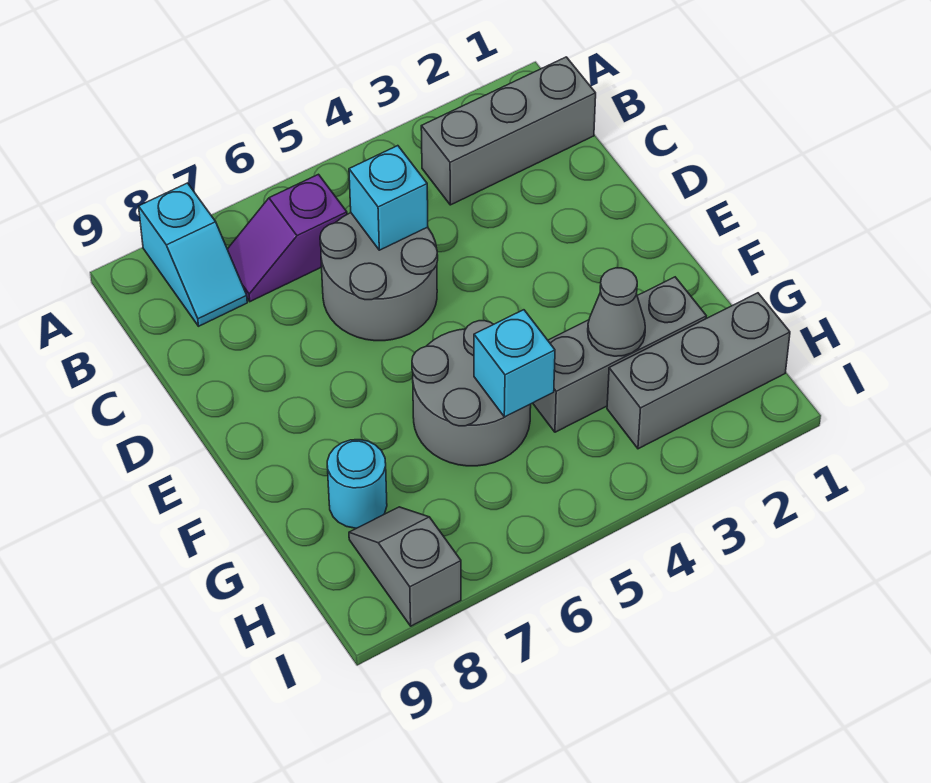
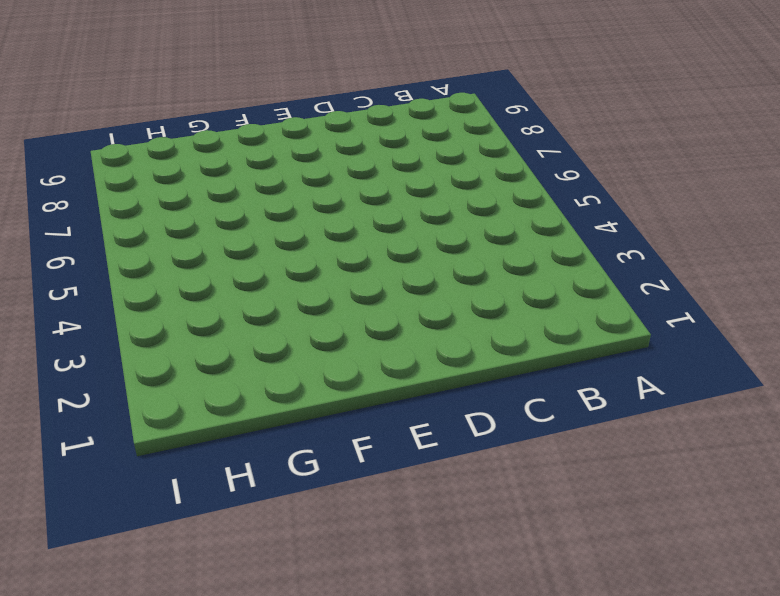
none -> cyan slope A8:B8 level 1 top A
none -> grey brick B1:B3 level 1
none -> purple slope B6:B7 level 1 top 6

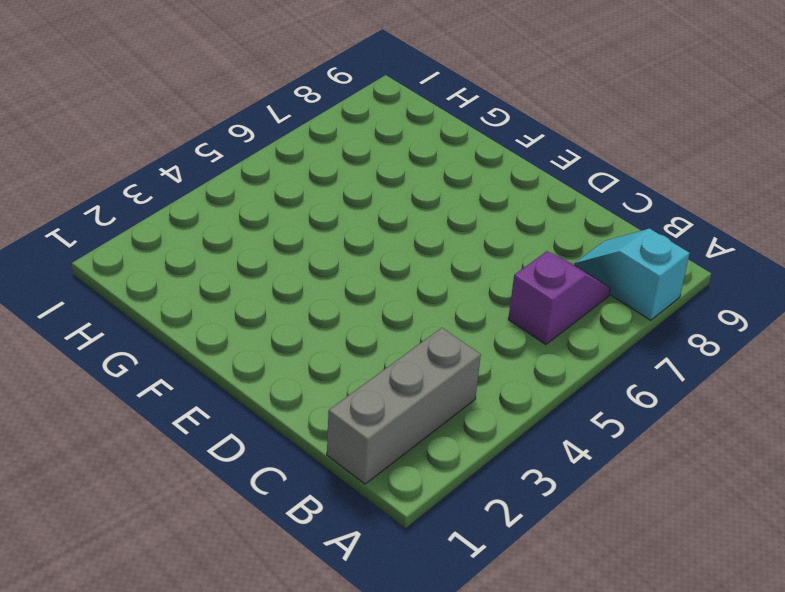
none -> grey round brick C5:D6 level 1
none -> grey round brick F5:G6 level 1
none -> grey brick G2:G4 level 1

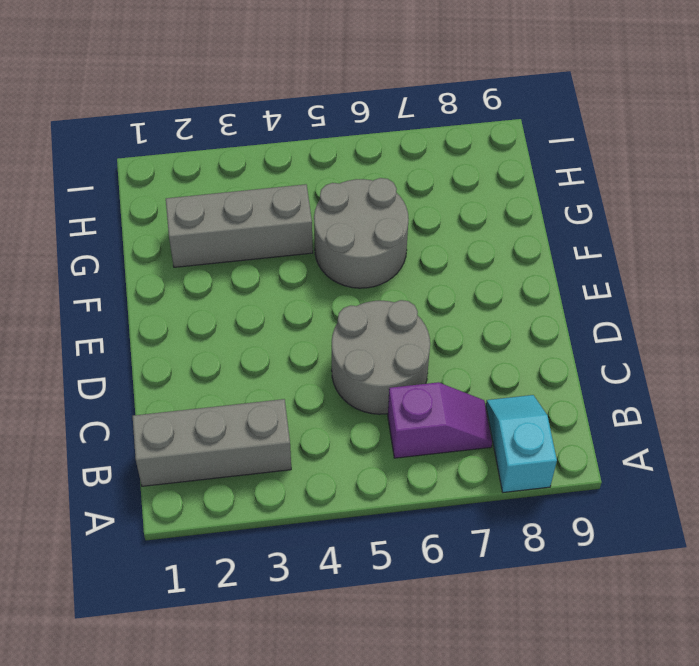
none -> cyan round brick G8 level 1
none -> grey brick H1:H3 level 1
none -> grey slope H8:I8 level 1 top I

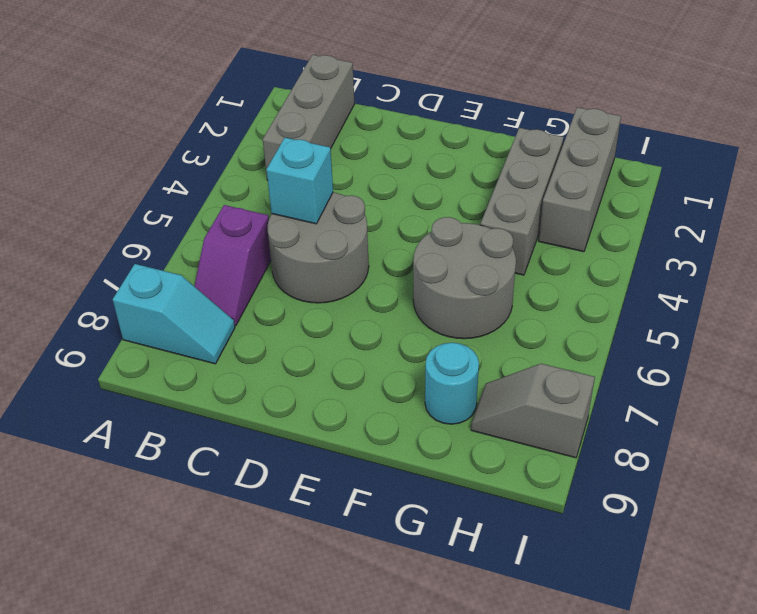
none -> grey cone G3 level 2
none -> cyan brick G5 level 2

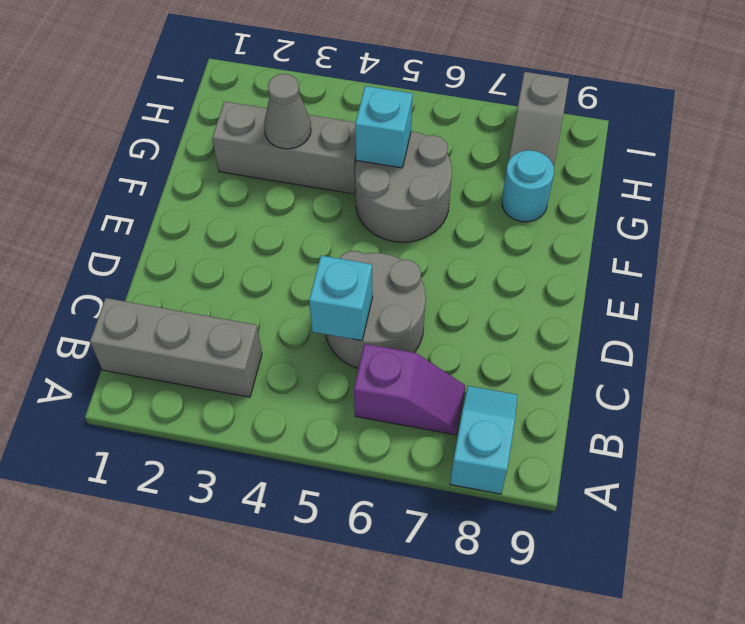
none -> grey brick H1:H3 level 1

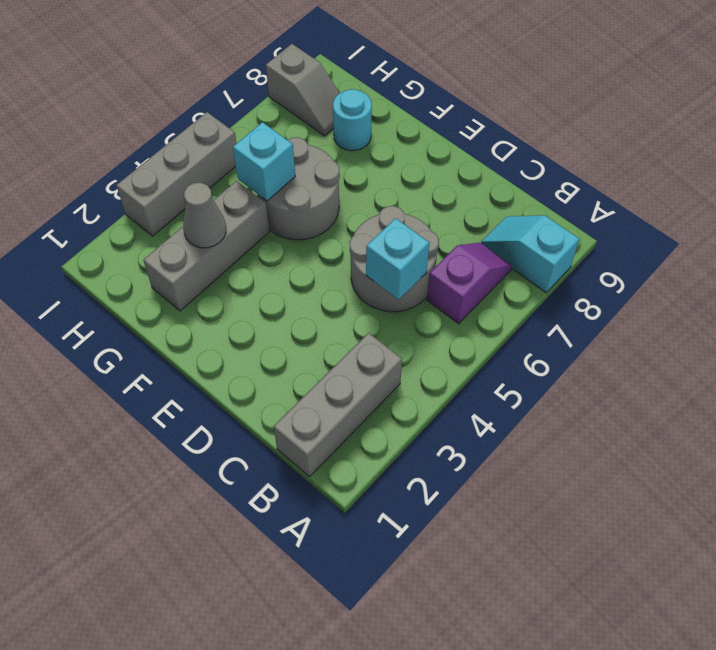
grey brick I3:I5 level 1 -> grey brick H1:H3 level 1

